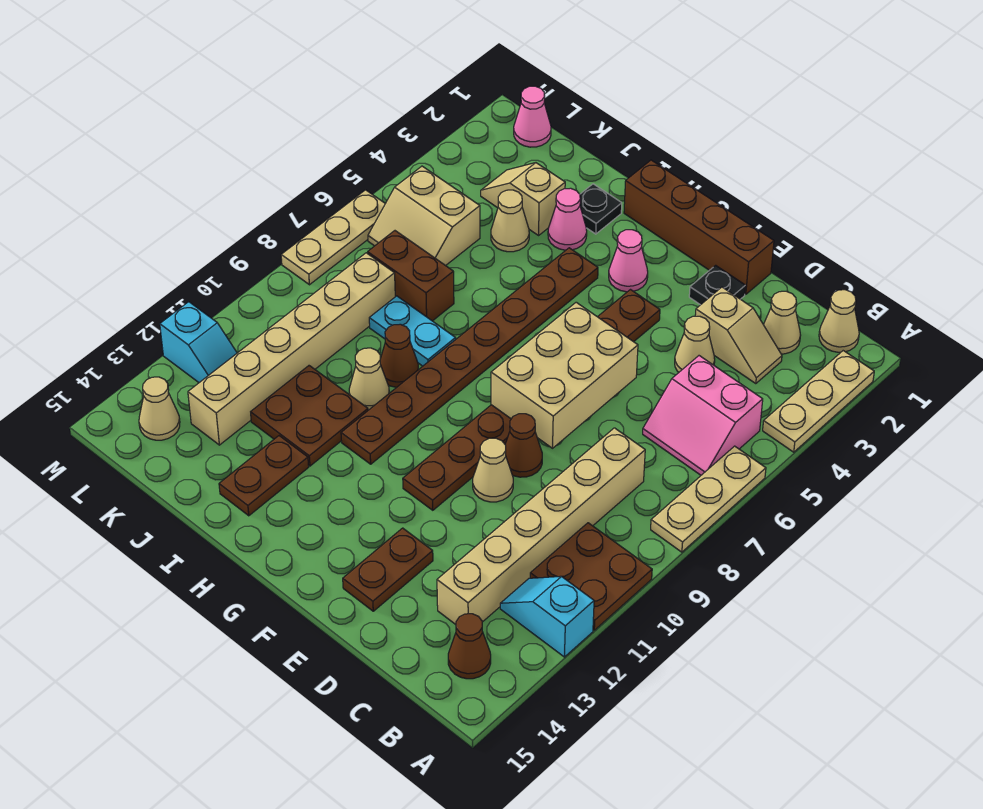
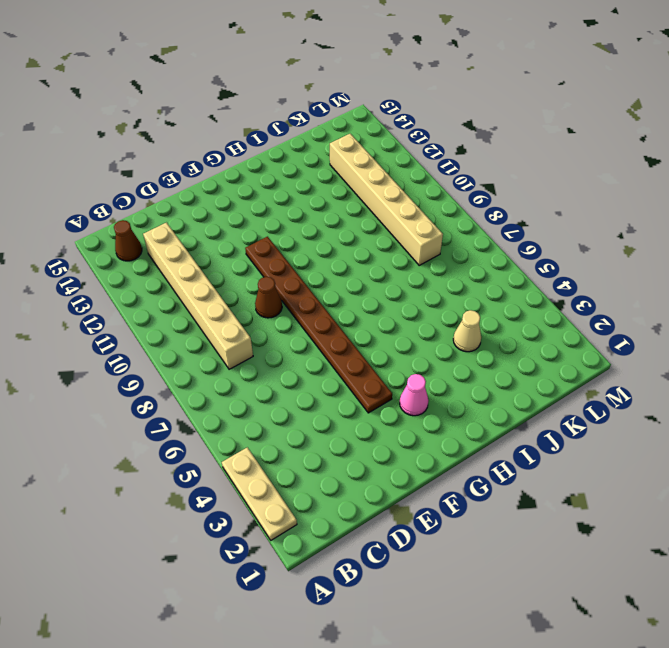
none -> tan plate A6:A8 level 1
none -> brown plate A10:B11 level 1
none -> cyan slope A12:B12 level 1 top A
none -> tan cone B1 level 1

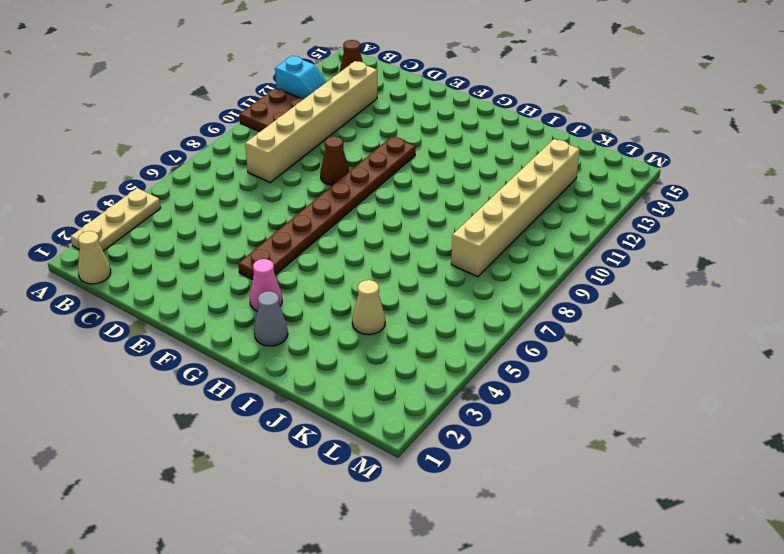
grey cone H2 level 1 -> none
none -> tan plate A6:A8 level 1
none -> pink slope B5:C6 level 1 top 5
none -> tan cone C2 level 1
none -> tan slope C3:D3 level 1 top D

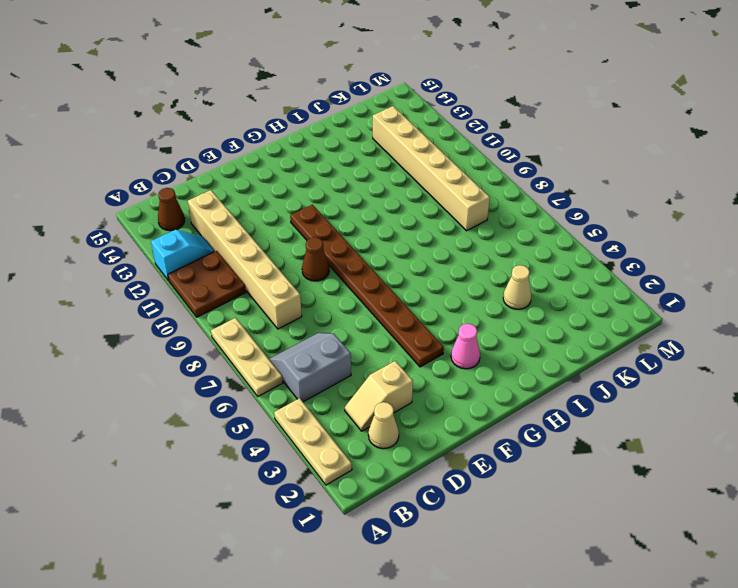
grey slope B5:C6 level 1 top 5 -> pink slope B5:C6 level 1 top 5
none -> tan cone B1 level 1
none -> tan cone D4 level 1
none -> brown brick E1:H1 level 1
none -> black plate E2 level 1

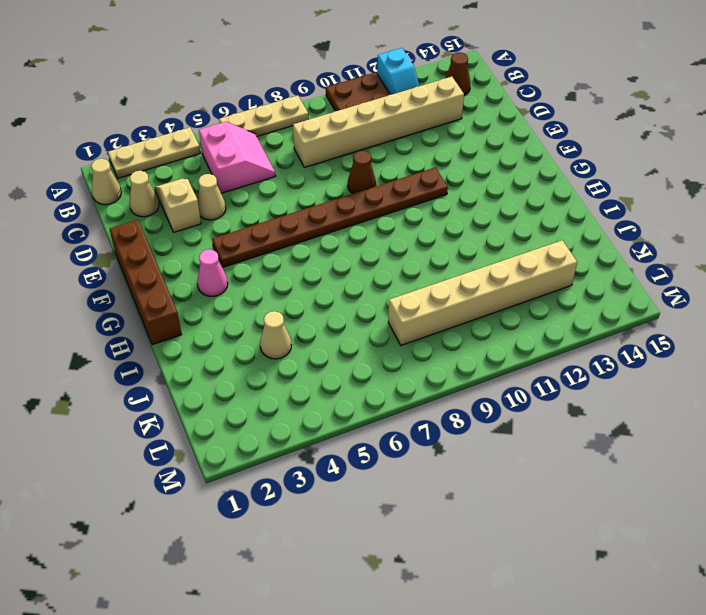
none -> black plate E2 level 1
none -> tan cone E10 level 1
none -> brown plate E13:E14 level 1
none -> brown plate H4:H11 level 1

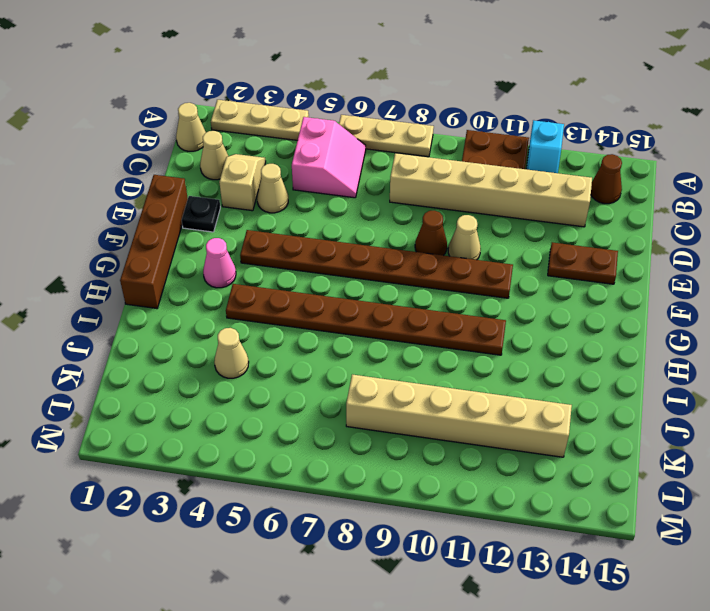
none -> black plate I2 level 1
none -> pink cone I3 level 1
none -> cyan plate I8:J8 level 1
none -> brown cone I9 level 1

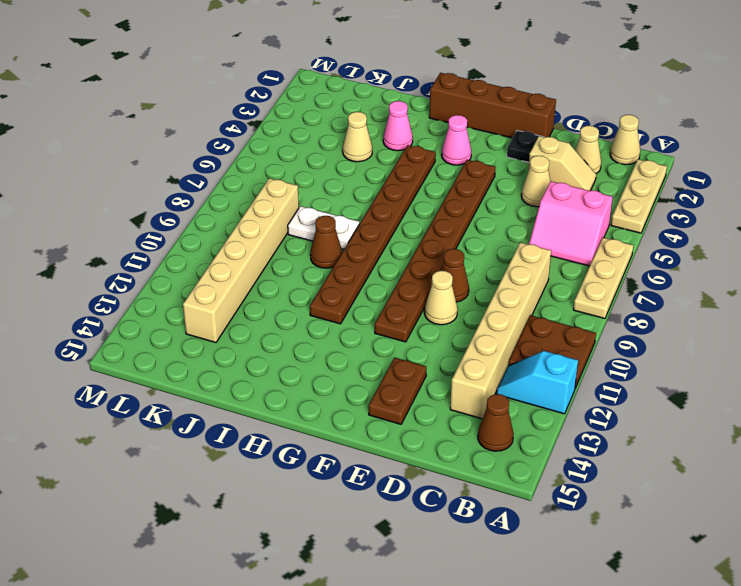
white plate I8:J8 level 1 -> cyan plate I8:J8 level 1
none -> black plate I2 level 1
none -> tan cone I10 level 1
none -> brown plate I11:J12 level 1
none -> brown plate I13:I14 level 1

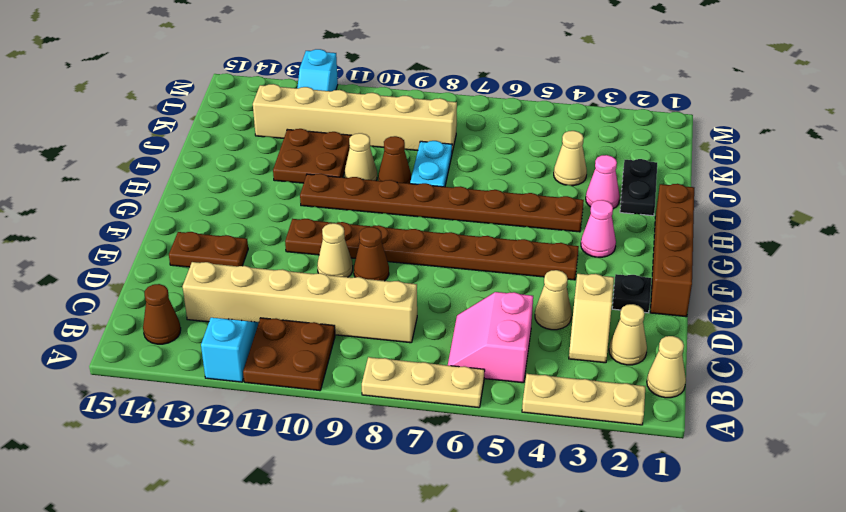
black plate I2:J2 level 1 -> black plate I2 level 1
none -> brown plate I13:I14 level 1
none -> tan slope J3:K3 level 1 top J
none -> brown brick J7:K7 level 1
none -> tan slope K5:L6 level 1 top 5

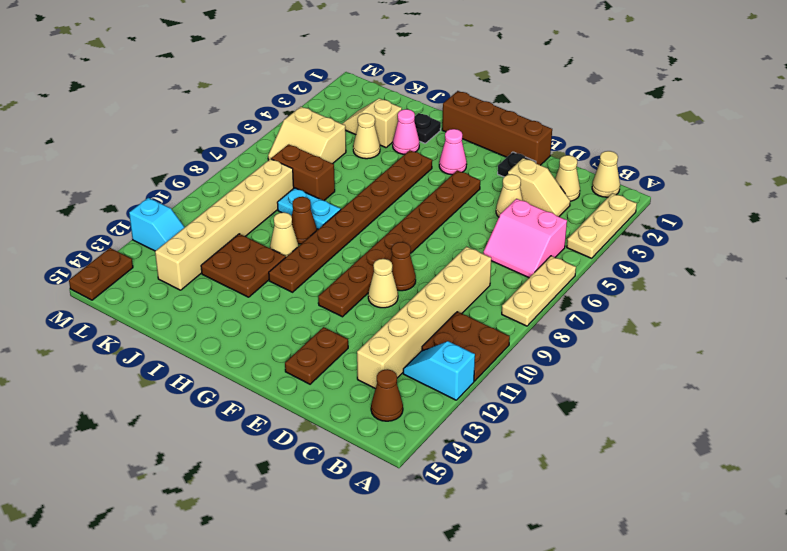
brown plate M14:M15 level 1 -> brown plate I13:I14 level 1
none -> pink cone L1 level 1
none -> tan cone L14 level 1
none -> tan plate M6:M8 level 1
none -> tan brick E6:F8 level 2

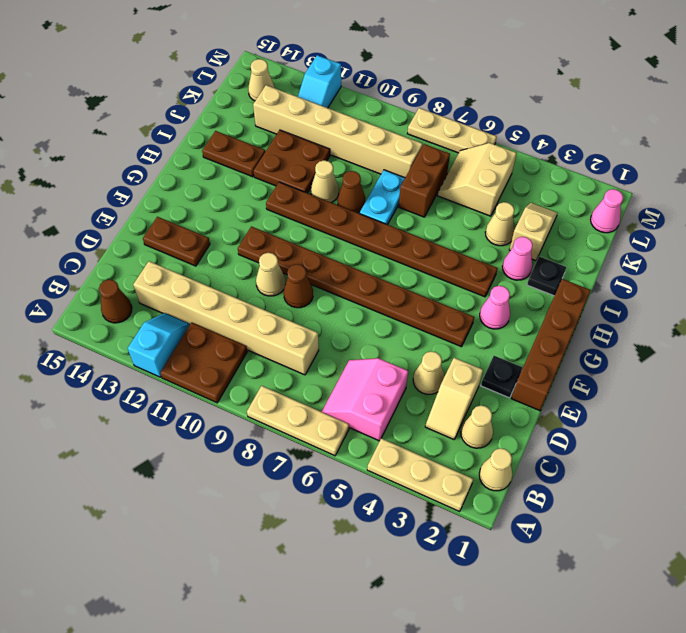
none -> tan brick E6:F8 level 2

